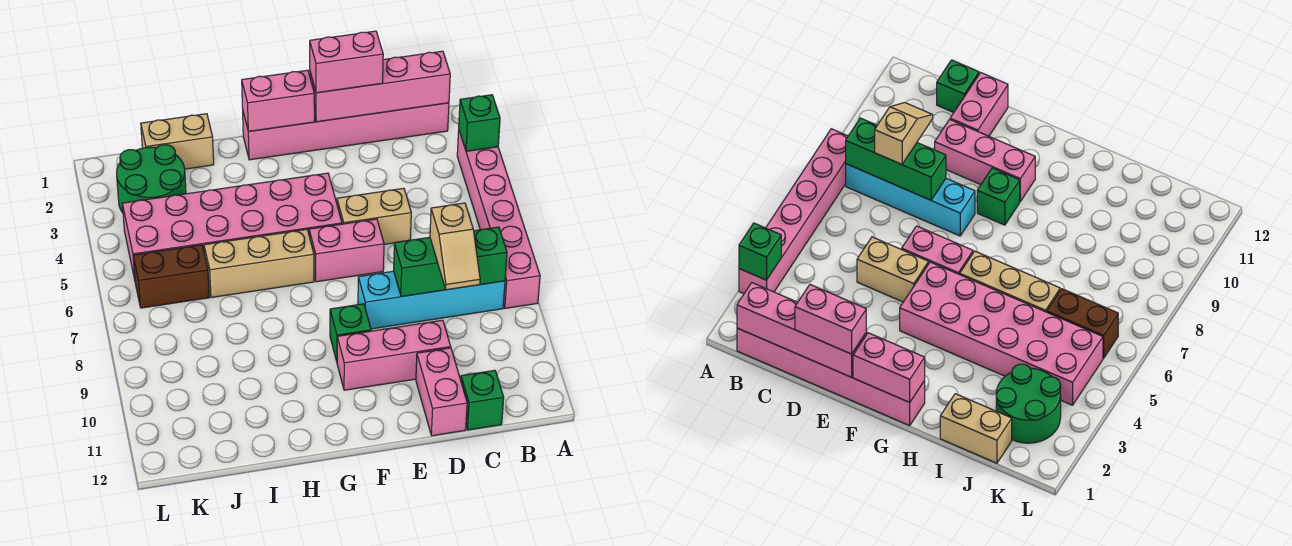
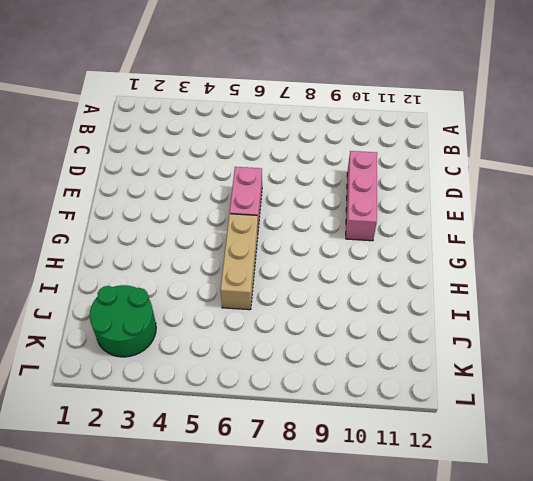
none -> pink brick A3:A8 level 1
none -> pink brick B1:G1 level 1
none -> cyan brick B8:E8 level 1

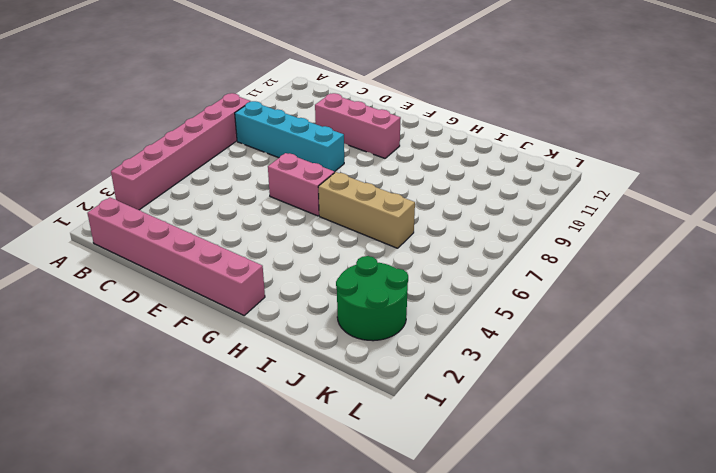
none -> green brick C12 level 1
none -> tan brick D5:E5 level 1
none -> pink brick D11:D12 level 1

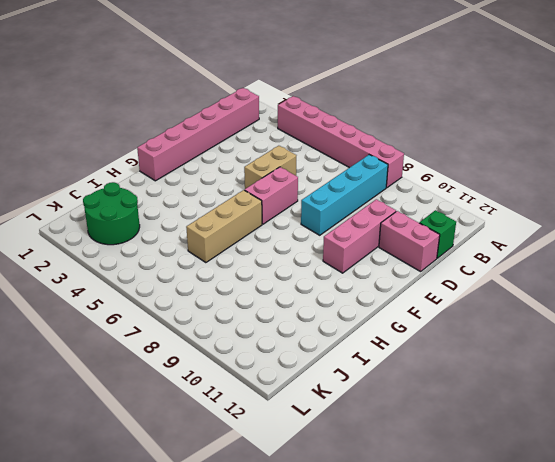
none -> pink brick F4:K5 level 1
none -> green brick F9 level 1
none -> tan brick I1:J1 level 1

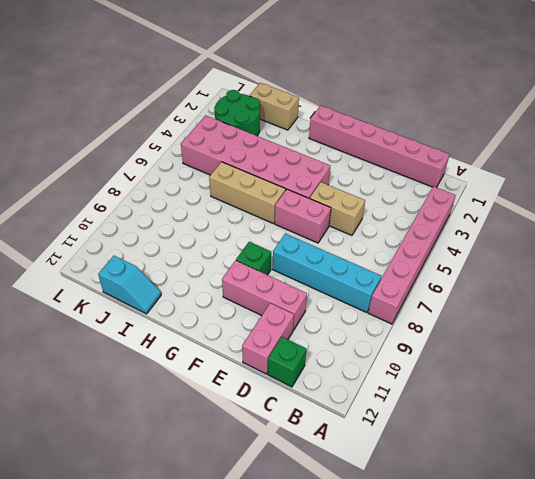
cyan slope I12:J12 level 1 top J -> none
none -> brown brick J6:K6 level 1
none -> green brick A3 level 2
none -> pink brick B1:E1 level 2

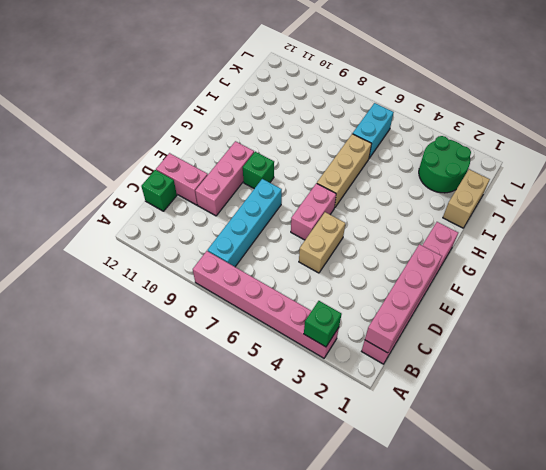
cyan brick J6:K6 level 1 -> brown brick J6:K6 level 1
none -> pink brick F4:K5 level 1
none -> green brick B8:D8 level 2
none -> pink brick F1:G1 level 2

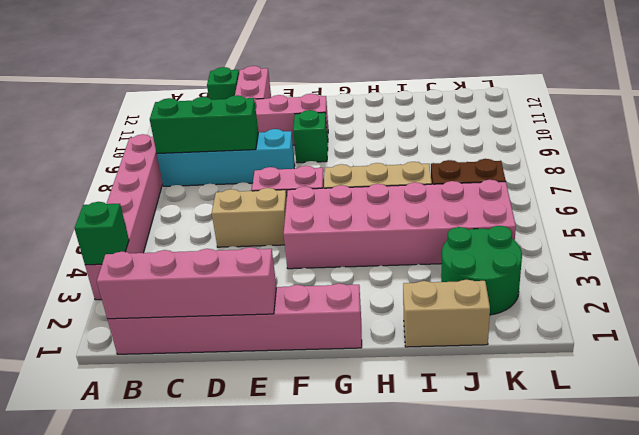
none -> pink brick F1:G1 level 2
none -> tan slope C8:C9 level 3 top 8
none -> pink brick D1:E1 level 3

